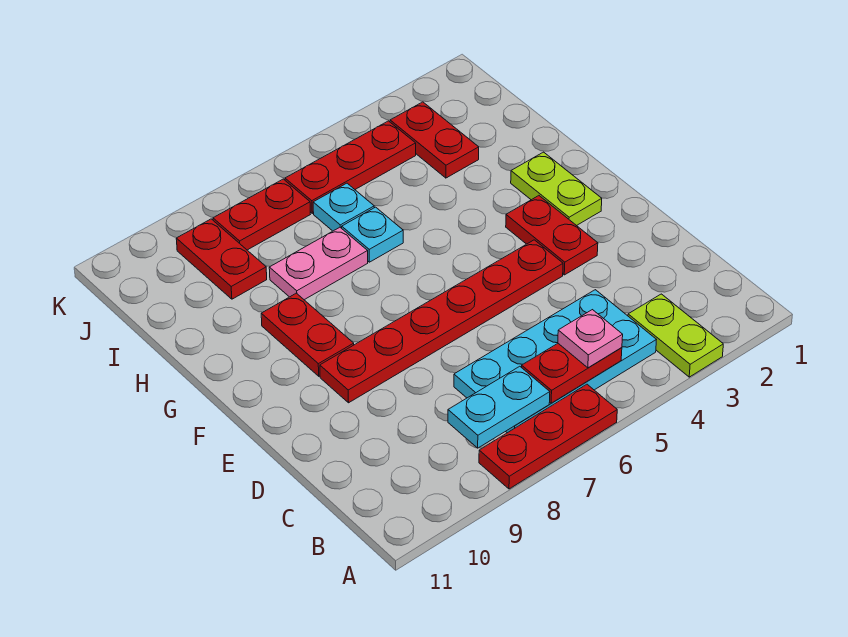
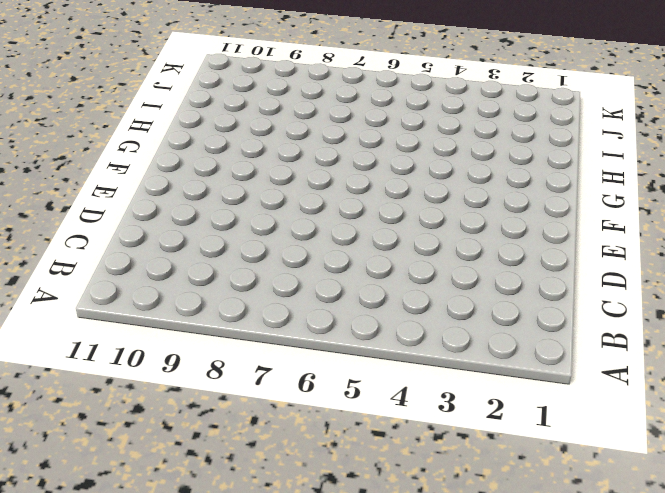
none -> lime plate A3:B3 level 1
none -> red plate A6:A8 level 1
none -> cyan plate B4:C7 level 1

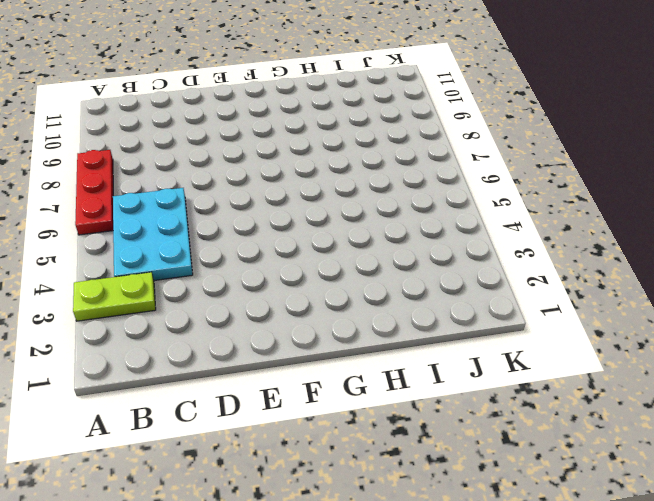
cyan plate B4:C6 level 1 -> cyan plate B4:C7 level 1
none -> red plate E3:F3 level 1
none -> red plate E4:E9 level 1
none -> lime plate F2:G2 level 1

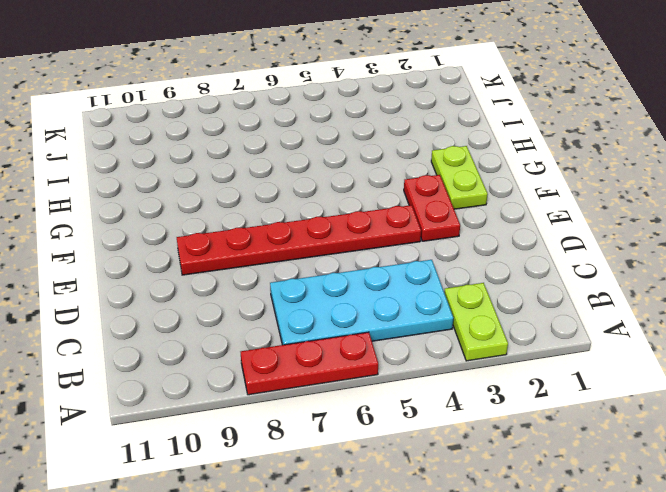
none -> red plate F9:G9 level 1
none -> cyan plate H6 level 1
none -> pink plate H7:H8 level 1

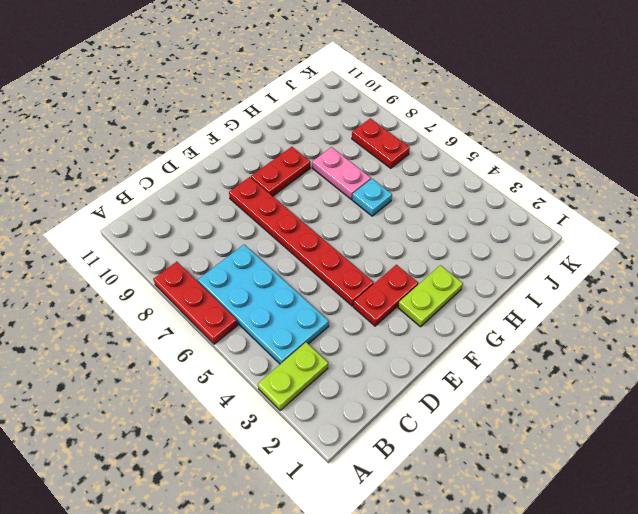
none -> red plate I3:J3 level 1
none -> cyan plate I6 level 1
none -> red plate I9:J9 level 1

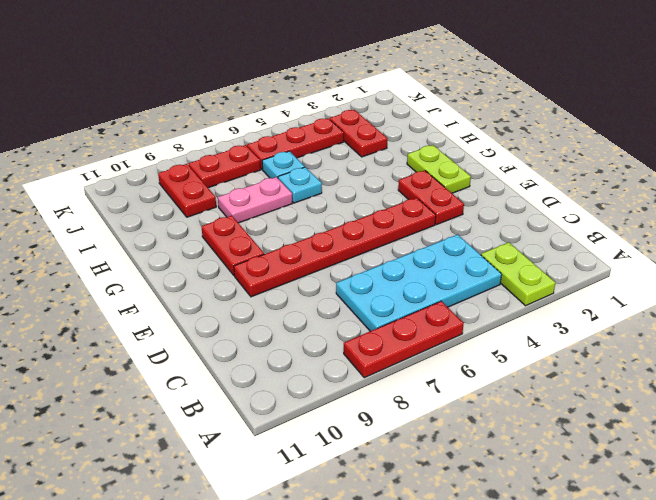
none -> red plate B5:B6 level 2
none -> cyan plate B7:B8 level 2
none -> pink plate B5 level 3

